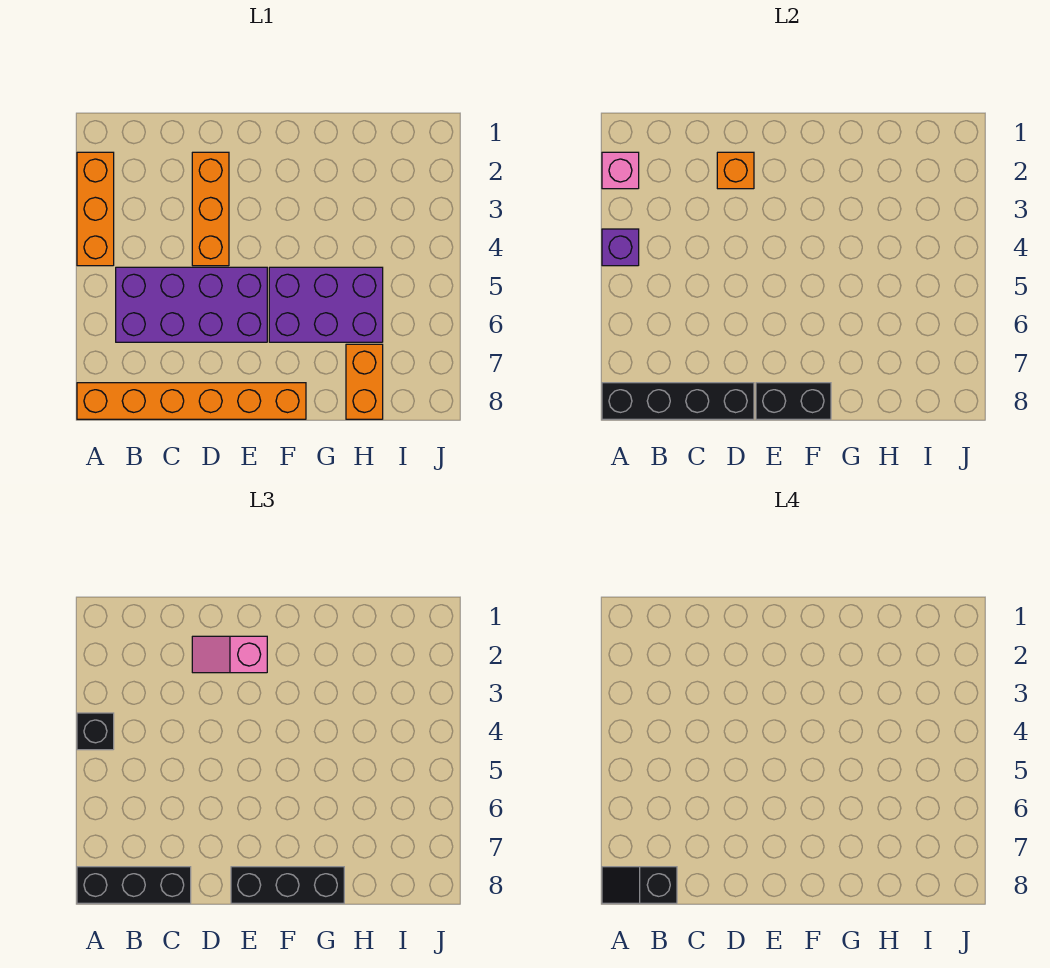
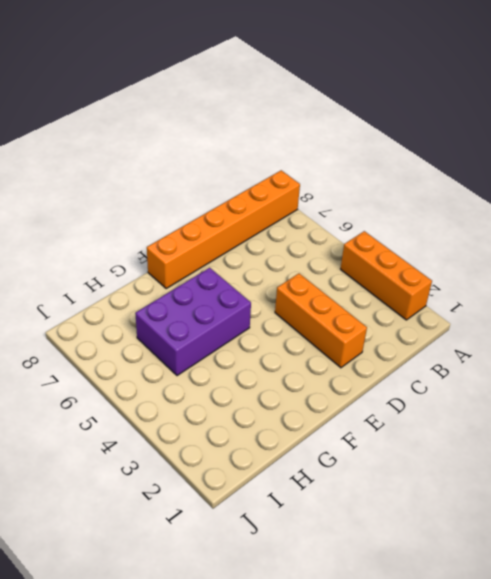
none -> purple brick B5:E6 level 1
none -> orange brick H7:H8 level 1
none -> pink brick A2 level 2

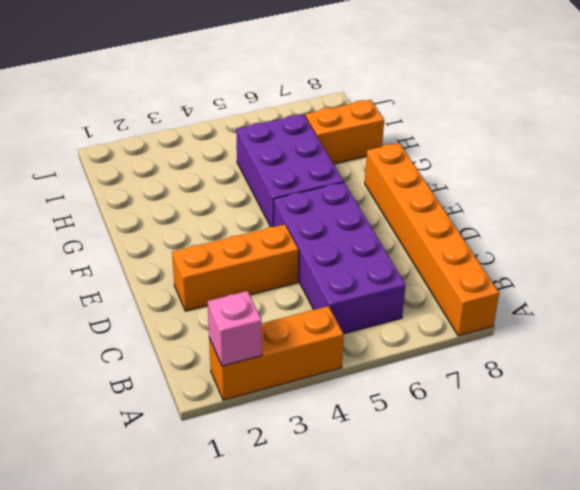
none -> purple brick A4 level 2
none -> black brick A8:D8 level 2
none -> orange brick D2 level 2

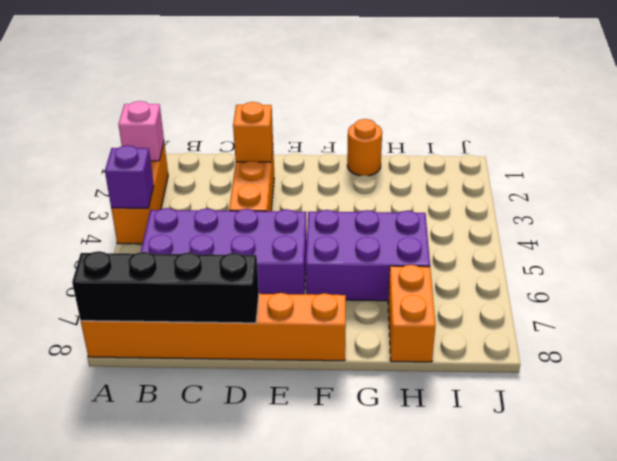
orange round brick G1 level 1 -> none
none -> black brick E8:F8 level 2
none -> black brick A4 level 3
none -> black brick A8:C8 level 3

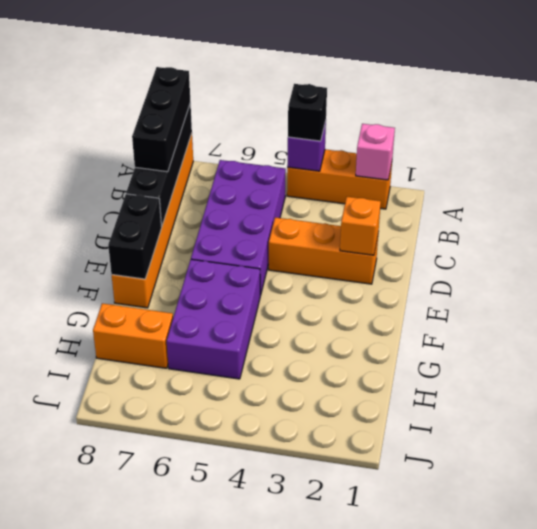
none -> pink slope D2:E2 level 3 top E
none -> black brick E8:G8 level 3
none -> black slope A8:B8 level 4 top B

